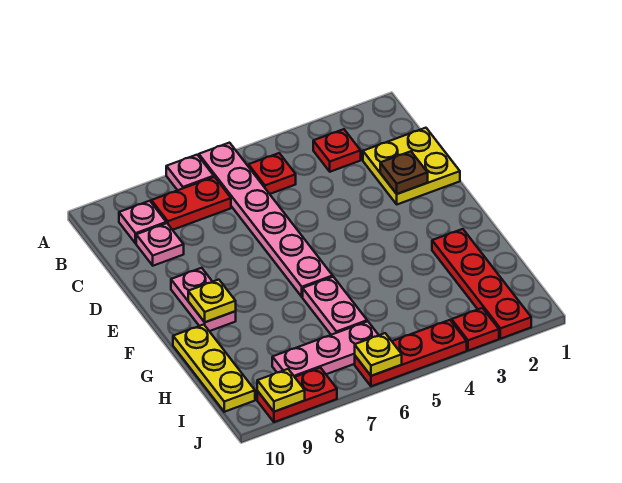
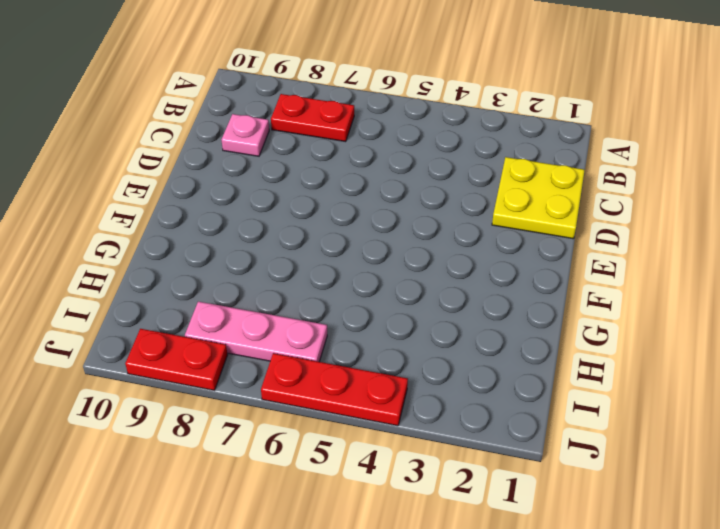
none -> pink plate A6:F6 level 1
none -> pink plate A7 level 1
none -> red plate B3 level 1

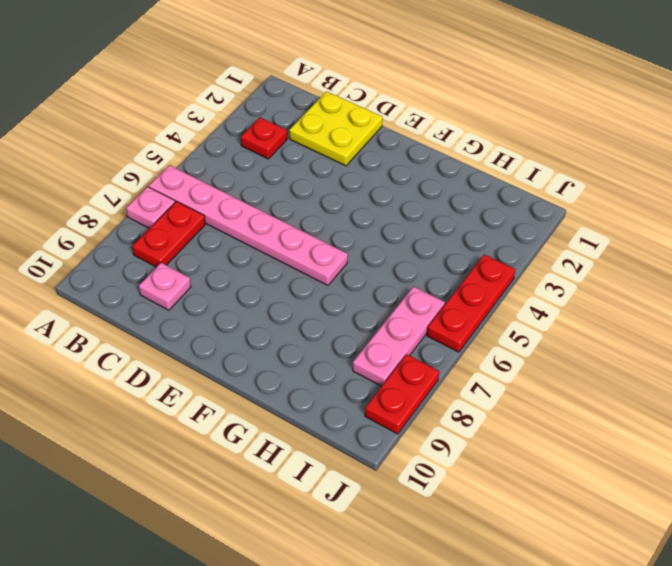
none -> red plate B5 level 1
none -> pink plate B9 level 1
none -> pink plate E9:F9 level 1

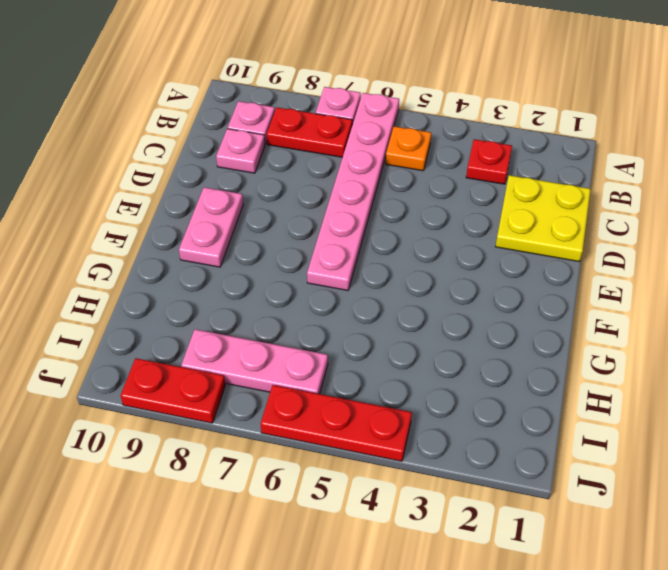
orange plate B5 level 1 -> red plate B5 level 1
none -> red plate G2:J2 level 1
none -> pink plate G6:H6 level 1
none -> yellow plate G10:I10 level 1

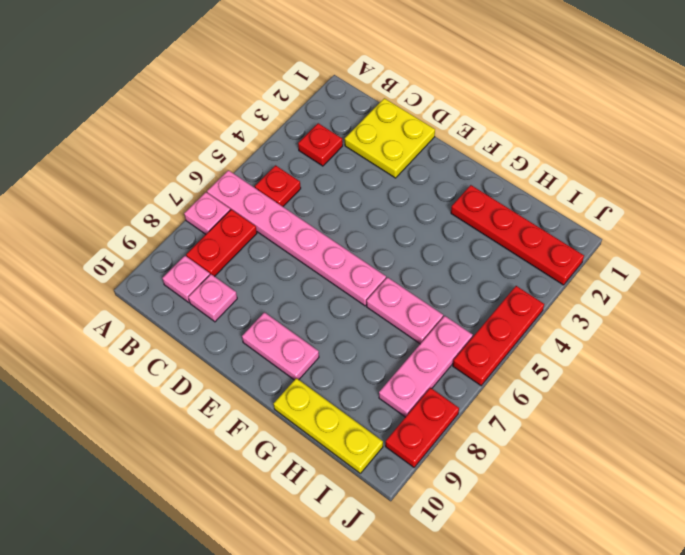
none -> red plate J3 level 1
none -> brown plate D2 level 2
none -> yellow plate F9 level 2

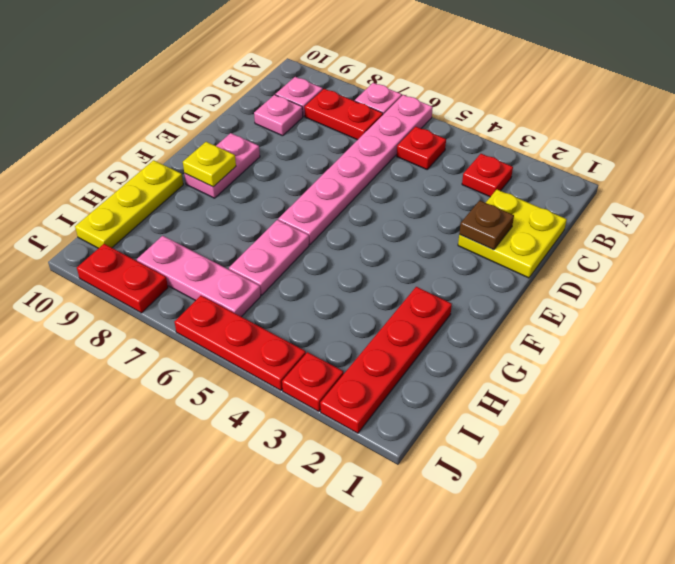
none -> yellow plate J6 level 2
none -> yellow plate J9 level 2

